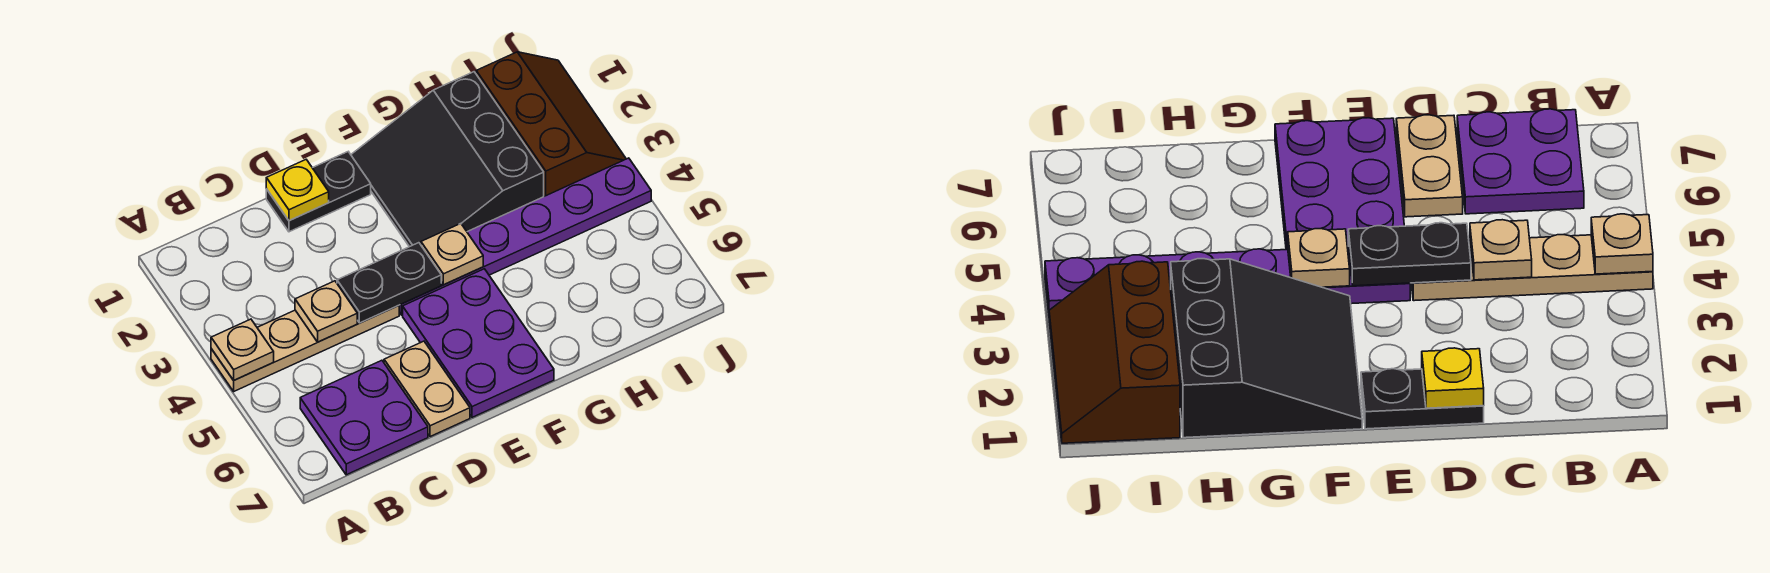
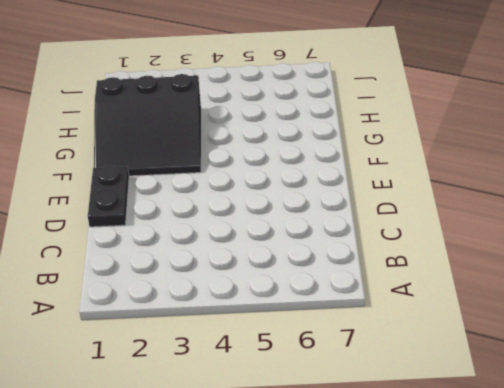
none -> tan plate A4:D4 level 1
none -> purple plate B6:C7 level 1
none -> tan plate D6:D7 level 1

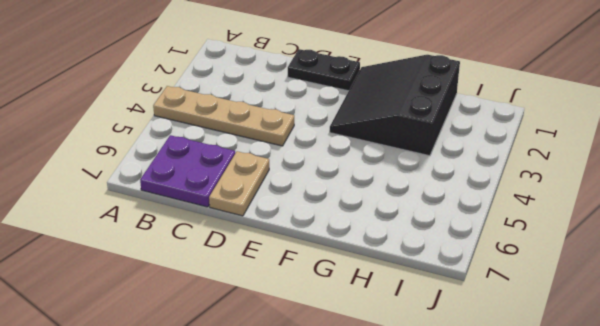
none -> purple plate E4:J4 level 1
none -> purple plate E5:F7 level 1
none -> brown slope I1:J3 level 1 top I

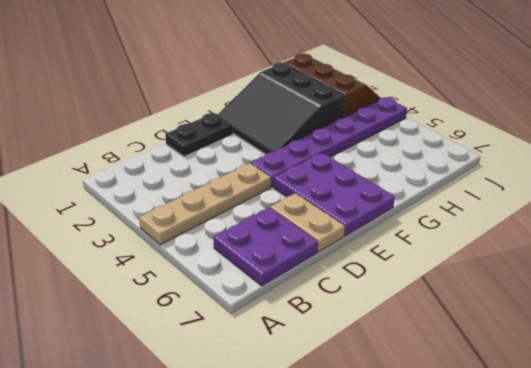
none -> tan plate A4 level 2
none -> tan plate C4 level 2
none -> yellow plate D1 level 2

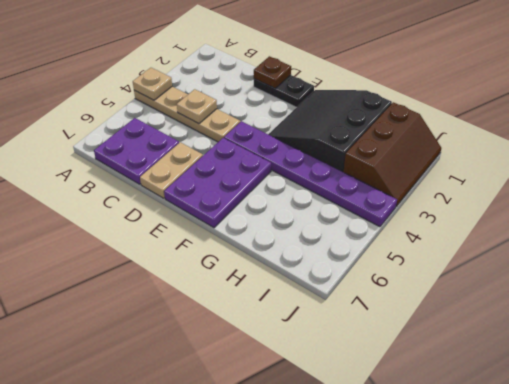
brown plate D1 level 2 -> yellow plate D1 level 2
none -> black plate D4:E4 level 2
none -> tan plate F4 level 2

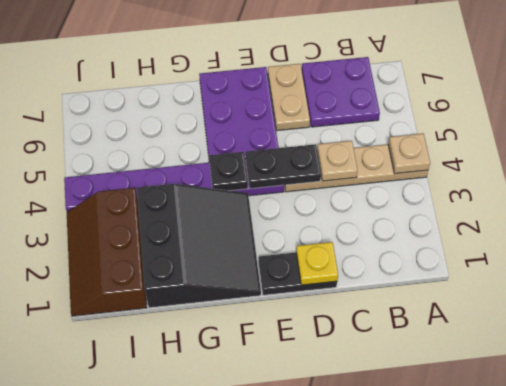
black plate F4 level 2 -> tan plate F4 level 2

